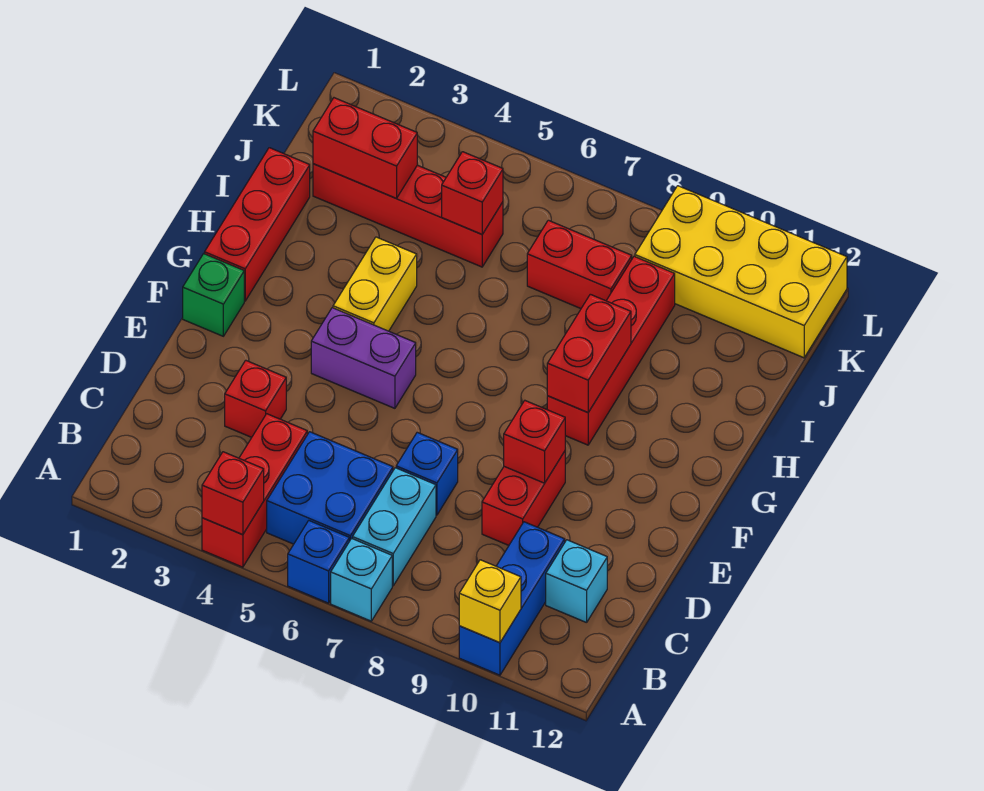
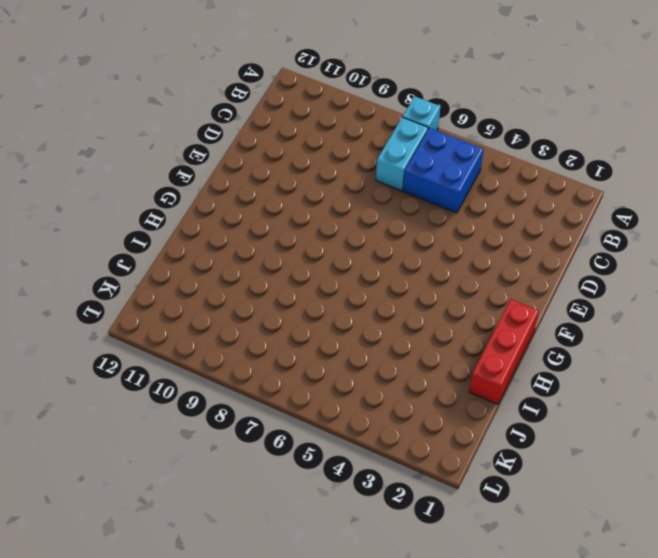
none -> red brick A4:C4 level 1
none -> blue brick A6 level 1
none -> blue brick A10:C10 level 1

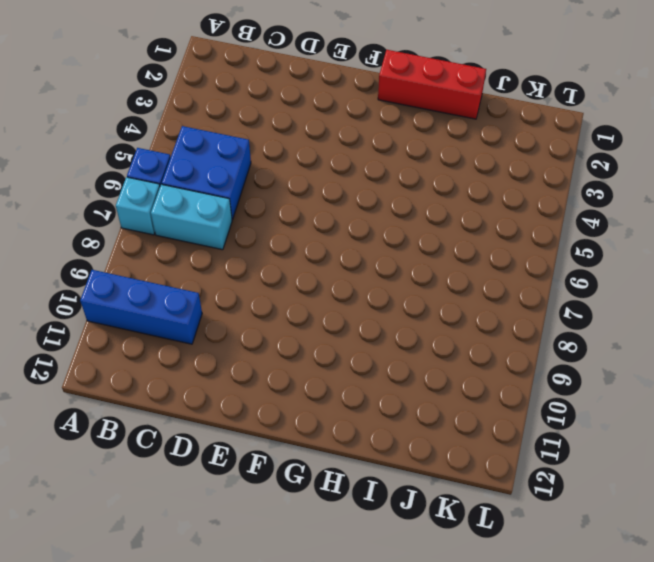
none -> red brick A4:C4 level 1
none -> cyan brick C11 level 1
none -> red brick D3 level 1

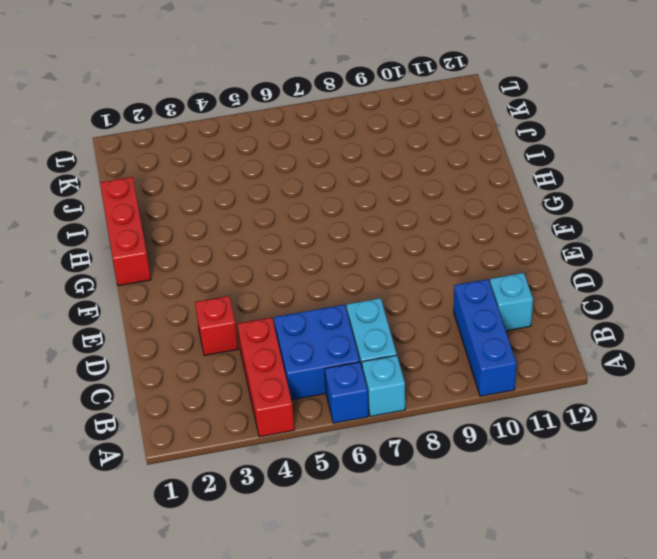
none -> blue brick D7 level 1
none -> red brick D9:E9 level 1
none -> green brick F1 level 1

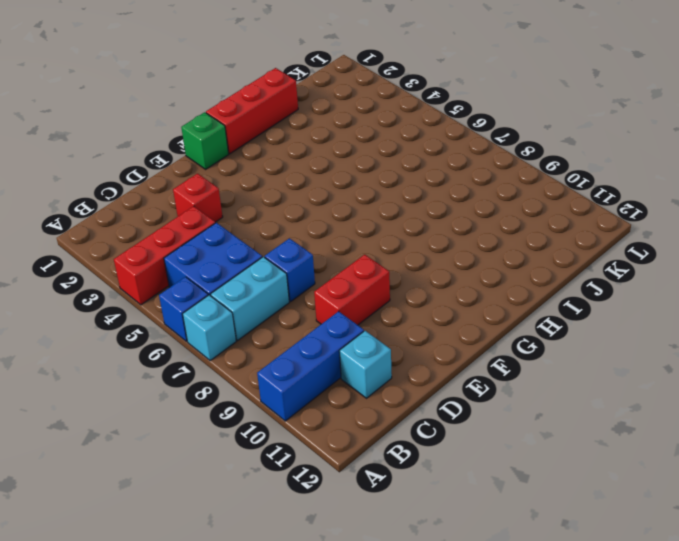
none -> purple brick F4:F5 level 1
none -> yellow brick G4:H4 level 1
none -> red brick G9:J9 level 1

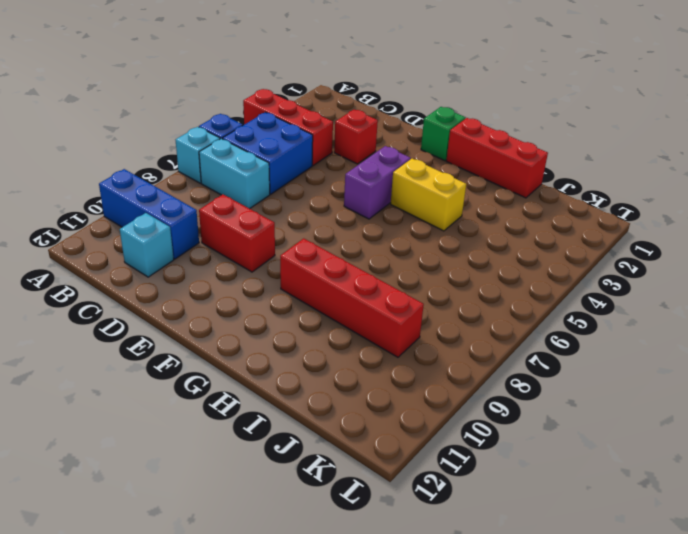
none -> blue brick D7 level 1
none -> red brick J2:J5 level 1
none -> red brick J7:J8 level 1

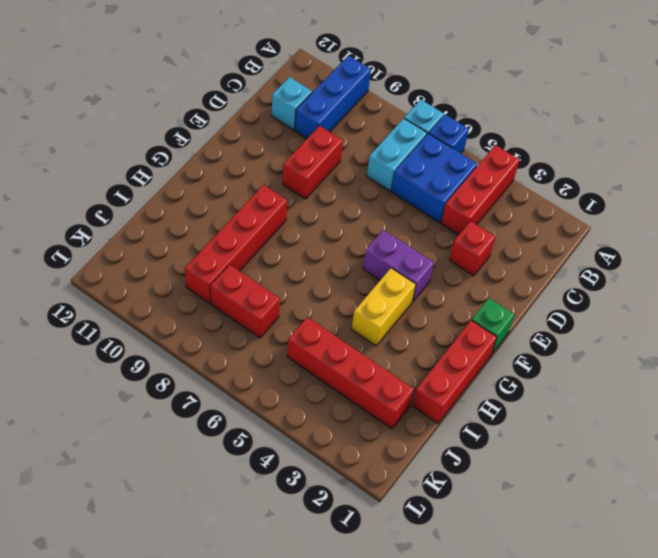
none -> blue brick D7 level 1
none -> yellow brick K9:L12 level 1
none -> red brick A4 level 2

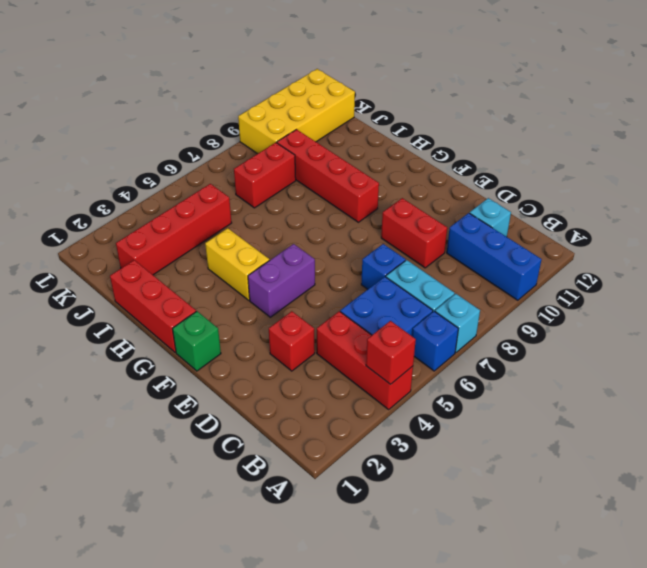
none -> yellow brick A10 level 2
none -> red brick E9 level 2
none -> red brick G9:H9 level 2

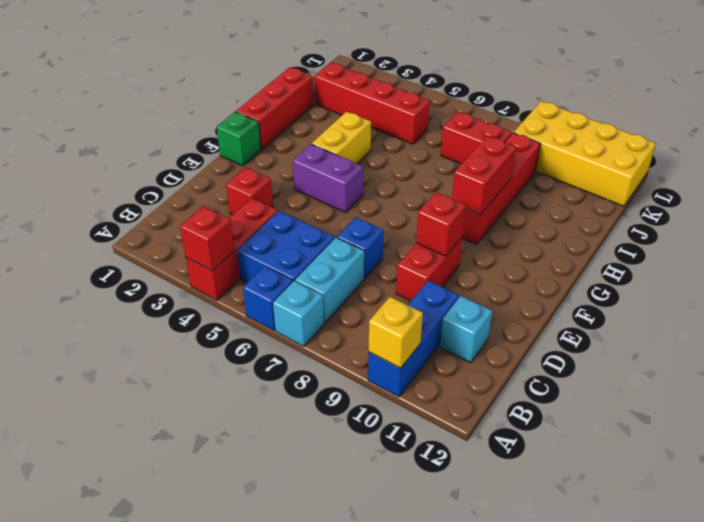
none -> red brick J2:J3 level 2
none -> red brick J5 level 2

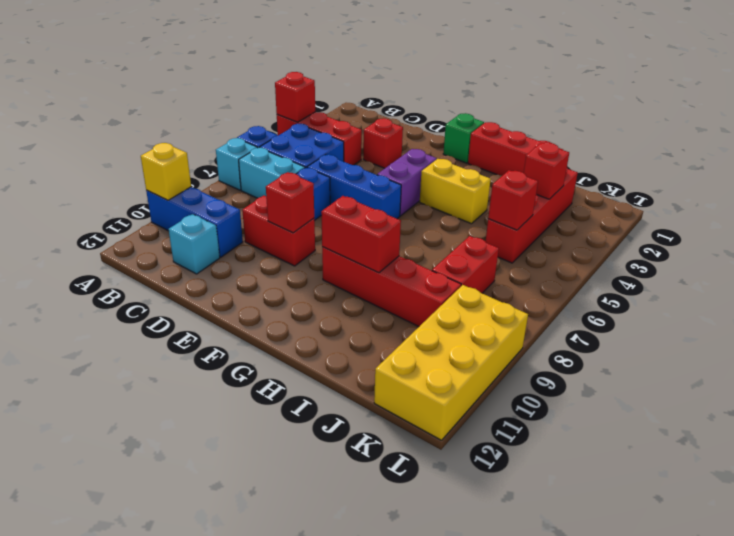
blue brick D6:F6 level 1 -> none
red brick J3 level 2 -> red brick J2:J3 level 2

